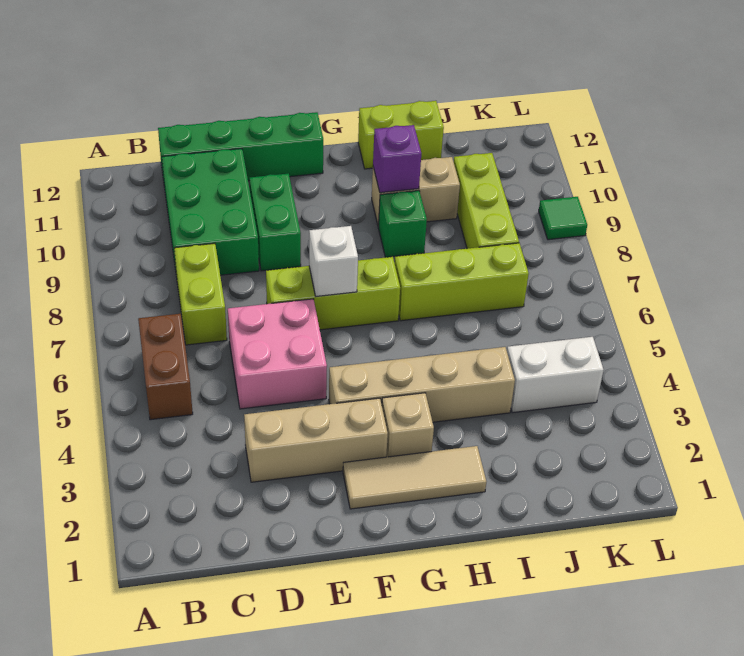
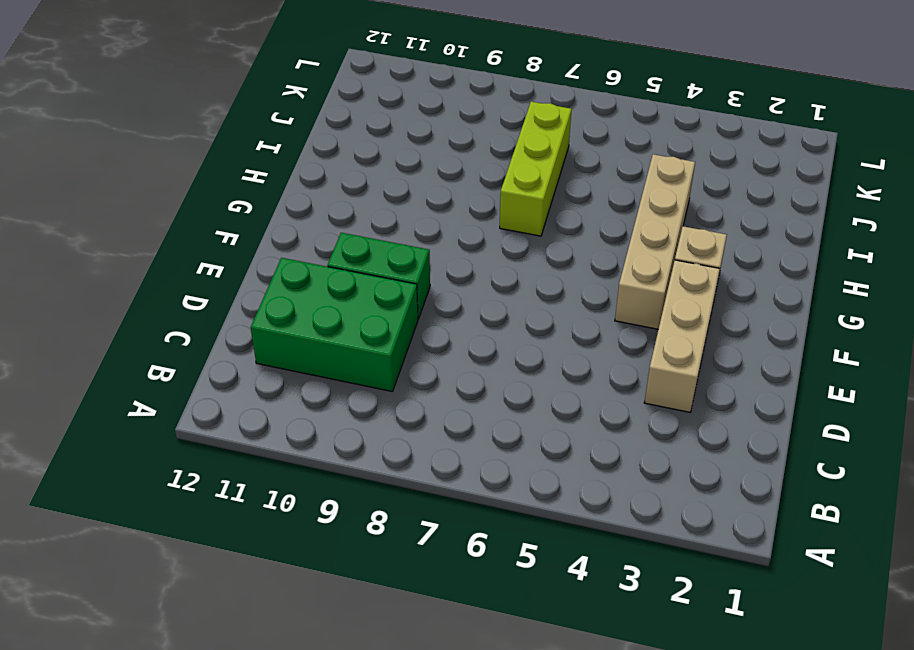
none -> brown brick B5:B6 level 1
none -> lime brick C7:C8 level 1
none -> green brick C12:F12 level 1

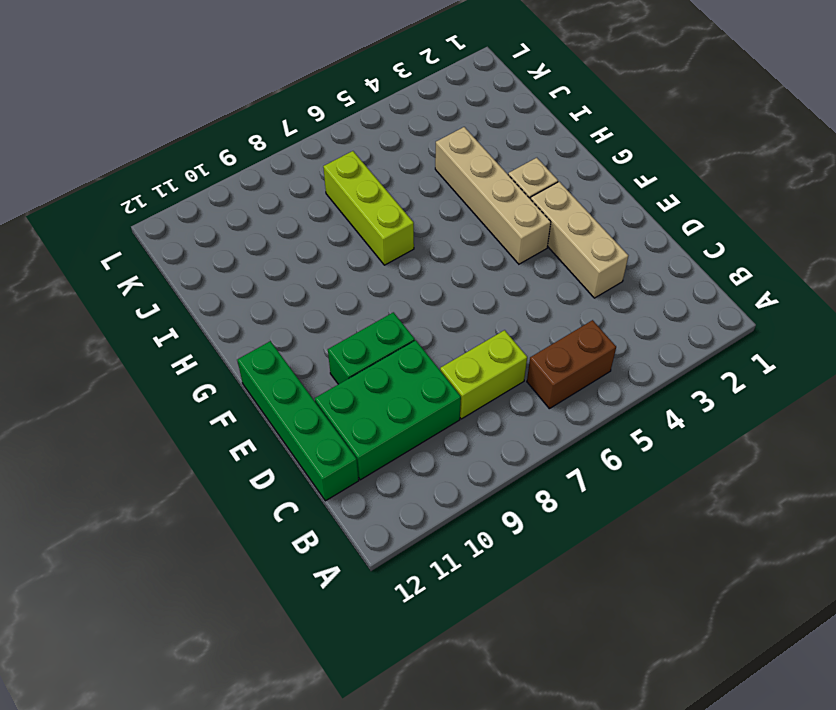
none -> pink brick D5:E6 level 1
none -> lime brick E7:G7 level 1
none -> tan tile F2:H2 level 1

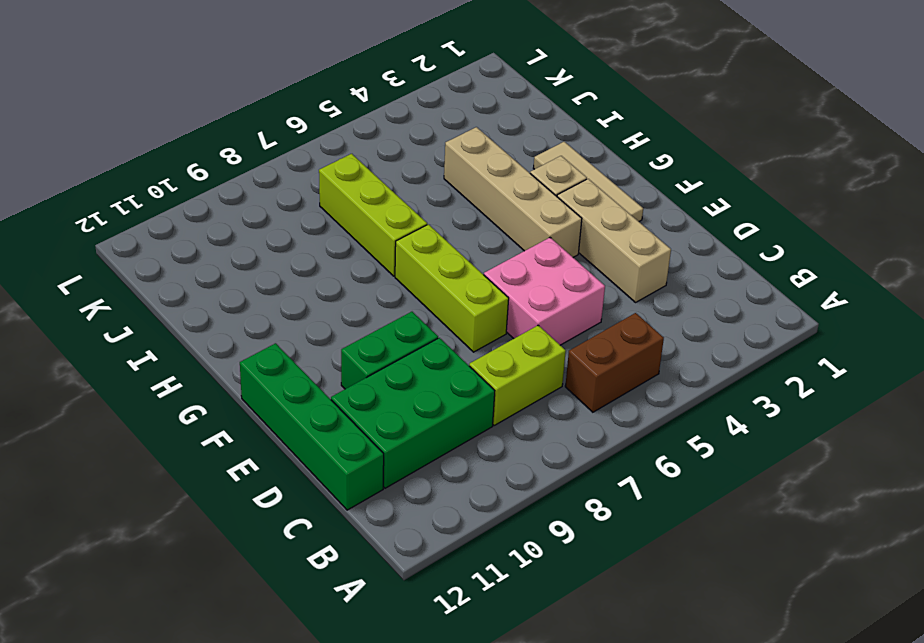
none -> green brick H9 level 1
none -> tan brick H10:I10 level 1
none -> lime brick H12:I12 level 1

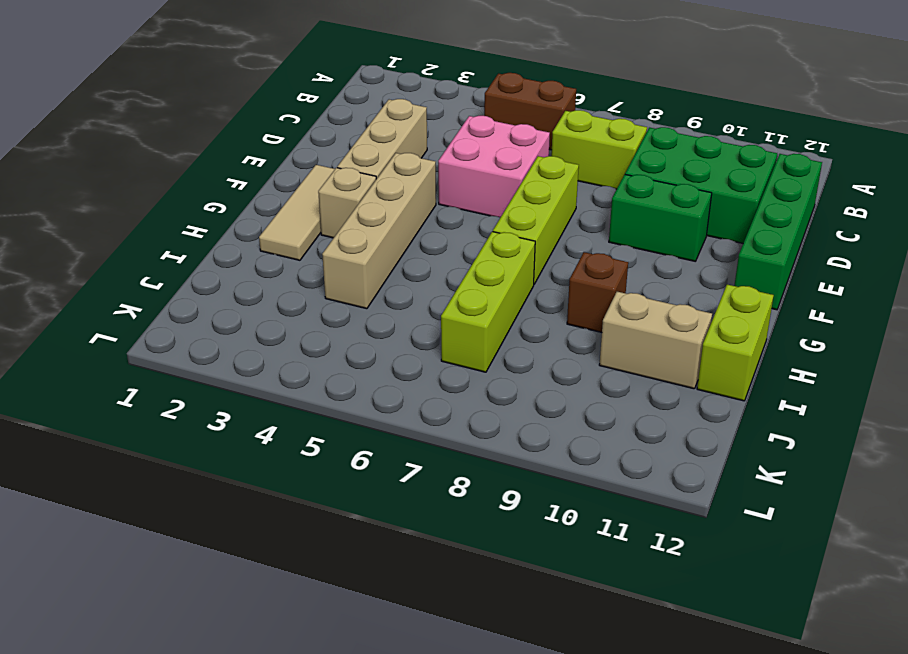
brown brick H9 level 1 -> green brick H9 level 1
tan brick I10:I11 level 1 -> tan brick H10:I10 level 1
none -> white brick J4:K4 level 1
none -> lime brick J8:J10 level 1
none -> green tile L9 level 1

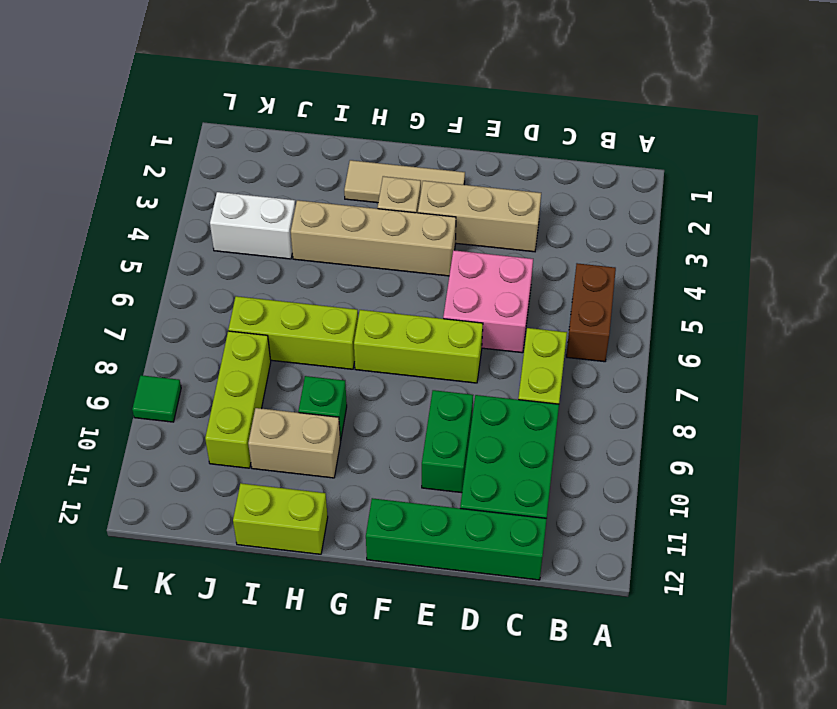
none -> white brick F7 level 2
none -> purple brick H10 level 2

